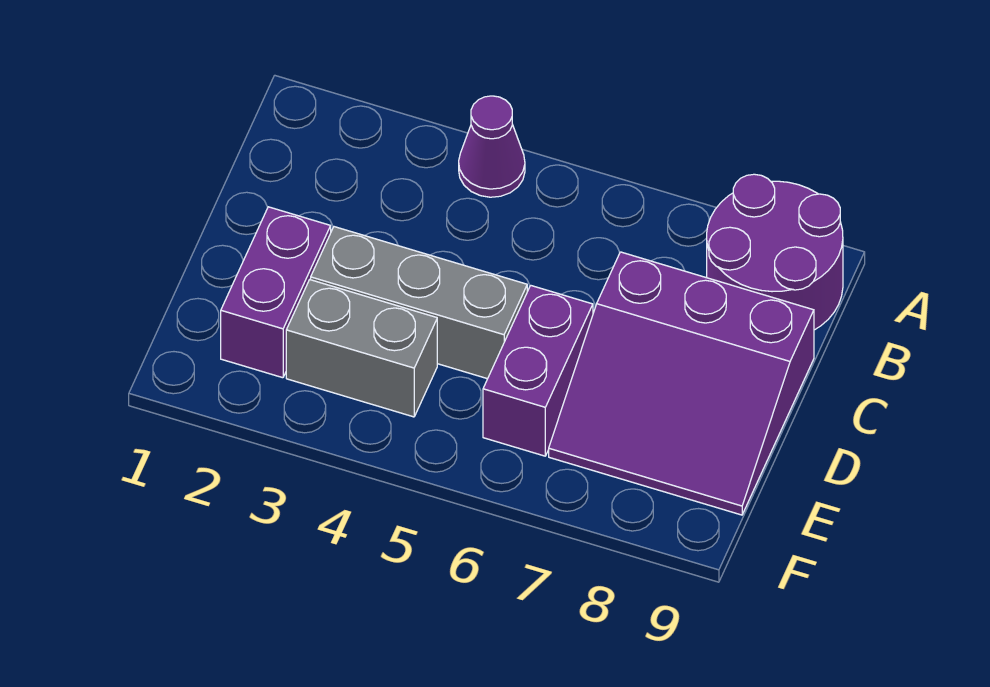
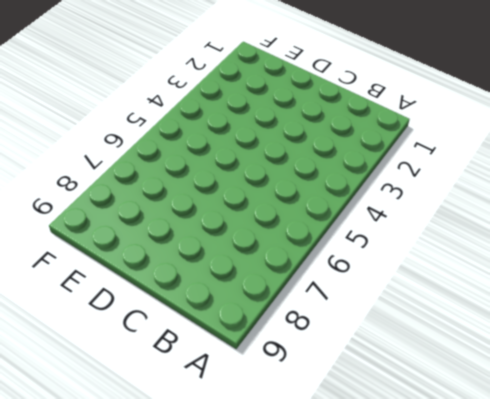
none -> purple cone A4 level 1
none -> purple round brick A8:B9 level 1

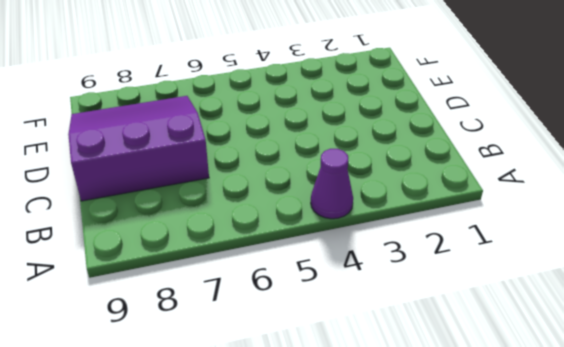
none -> purple round brick A8:B9 level 1
none -> purple brick D2:E2 level 1

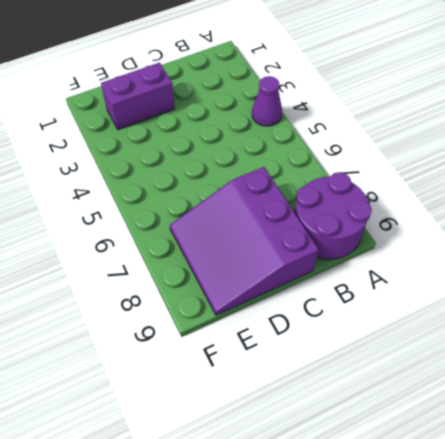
none -> grey brick D3:D5 level 1
none -> purple brick D6:E6 level 1

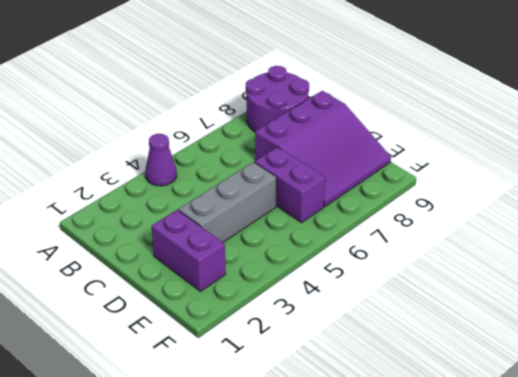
none -> grey brick E3:E4 level 1

